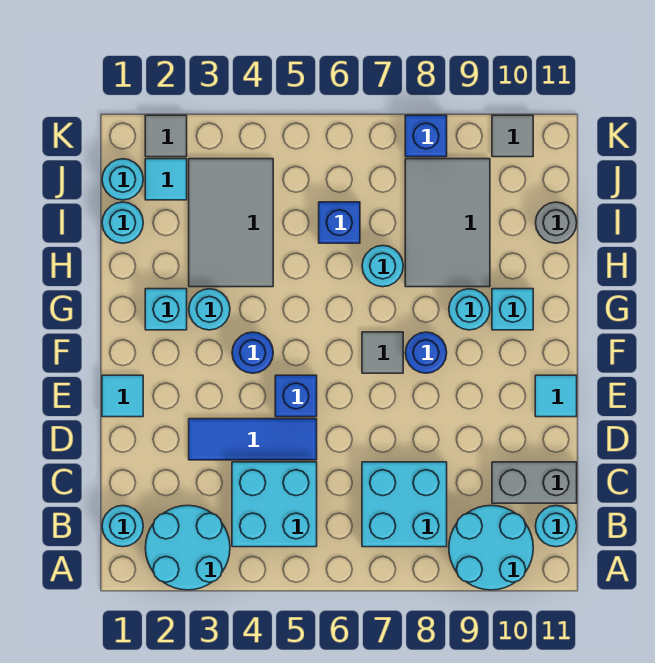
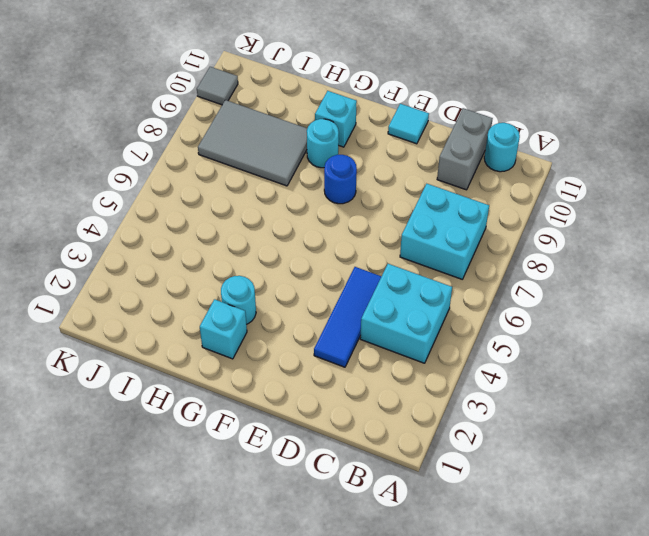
none -> cyan round brick A2:B3 level 1
none -> cyan round brick A9:B10 level 1
none -> cyan round brick B1 level 1

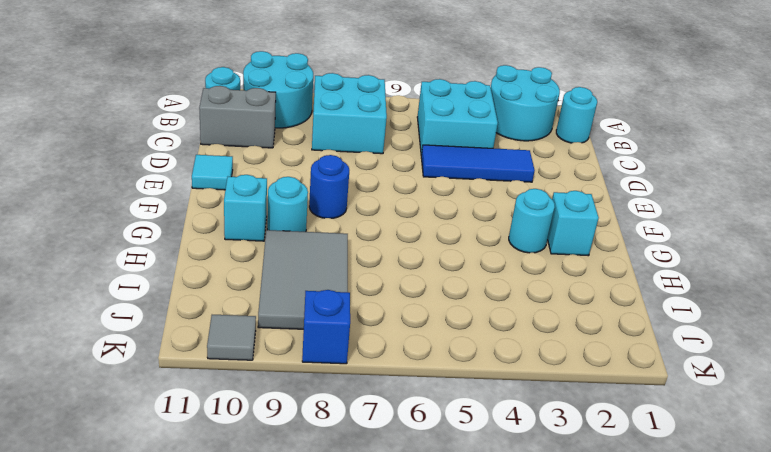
none -> cyan tile E1 level 1
none -> blue brick E5 level 1
none -> blue round brick F4 level 1

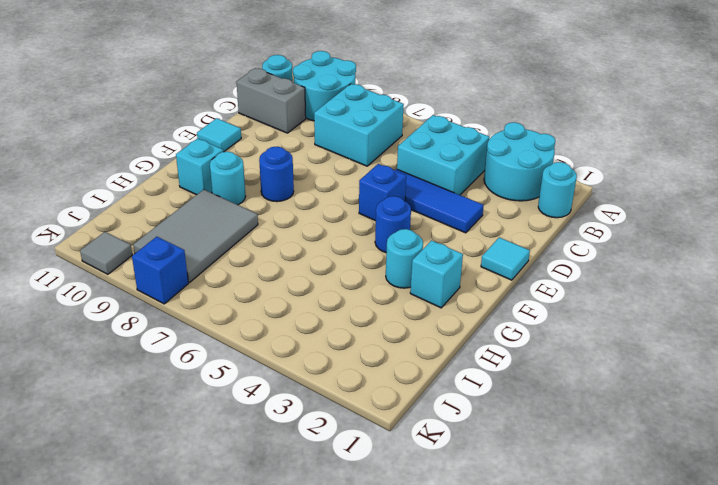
none -> grey tile F7 level 1
none -> grey tile H3:J4 level 1
none -> cyan round brick H7 level 1

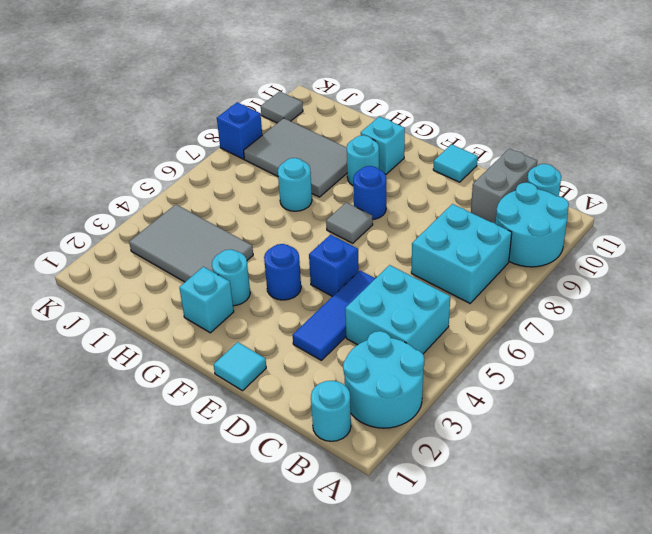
none -> cyan round brick I1 level 1
none -> blue brick I6 level 1
none -> grey round brick I11 level 1

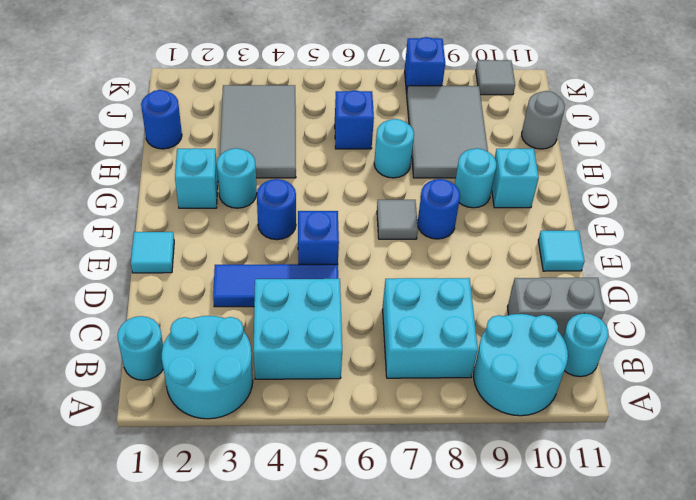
blue round brick I1 level 1 -> cyan round brick I1 level 1
none -> cyan round brick J1 level 1
none -> cyan tile J2 level 1
none -> grey tile K2 level 1

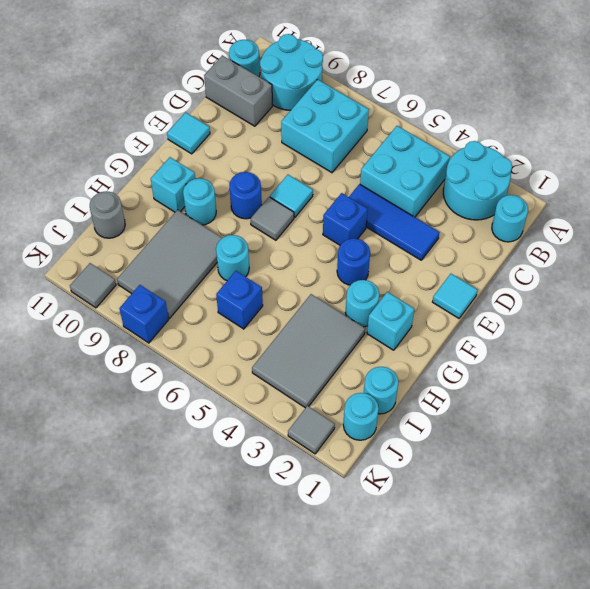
cyan tile E7 level 1 -> cyan tile J2 level 1

